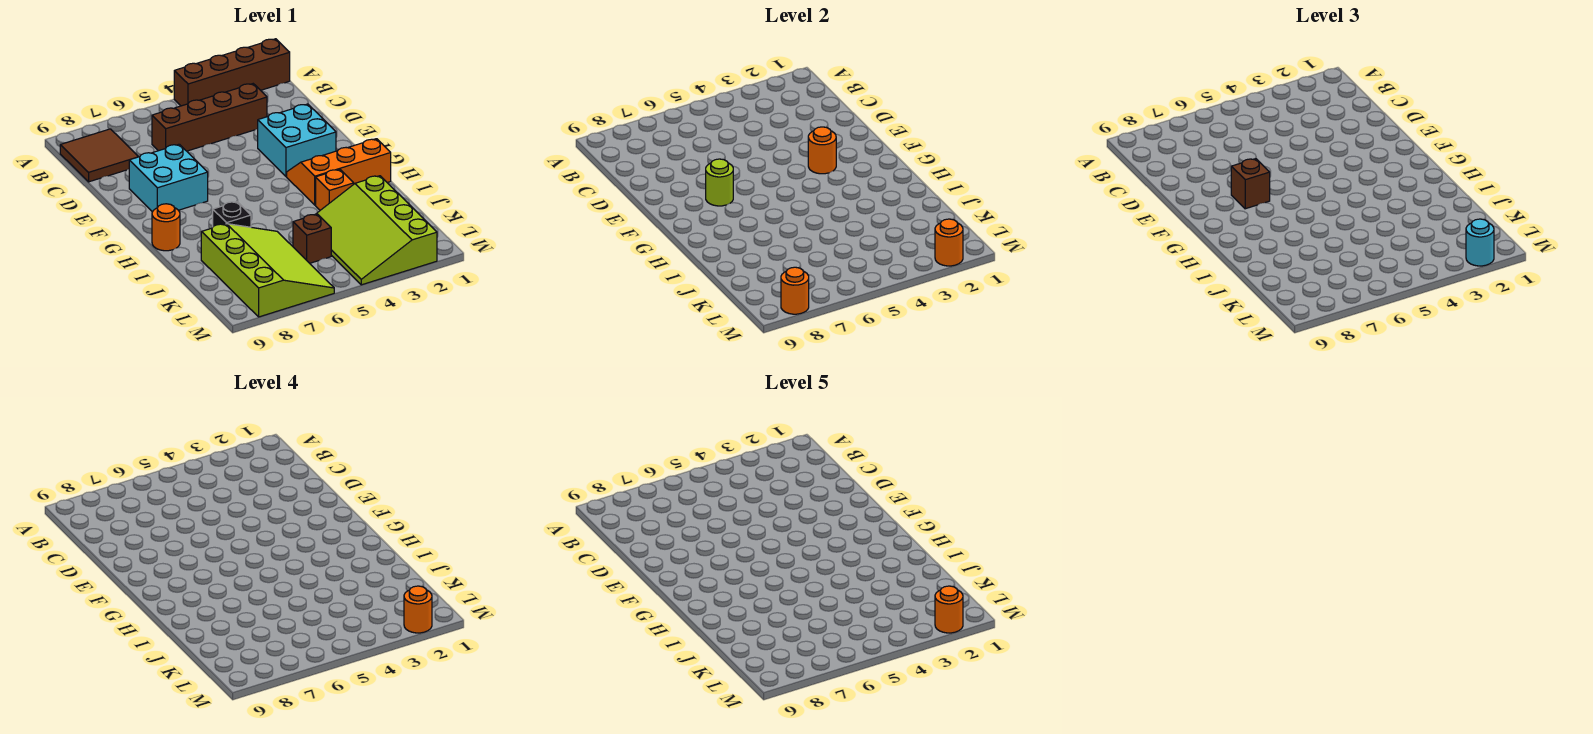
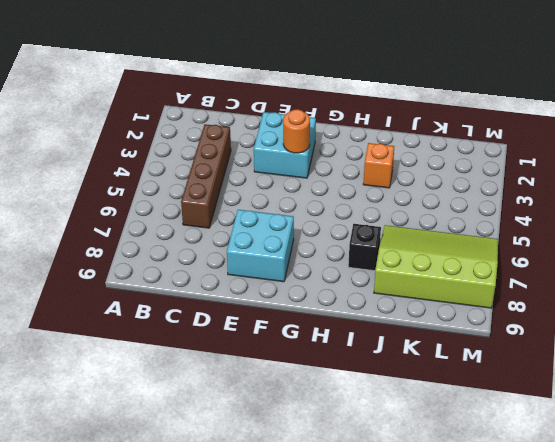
none -> brown brick A1:A4 level 1
none -> brown tile B8:C9 level 1
none -> orange slope G1:H3 level 1 top H

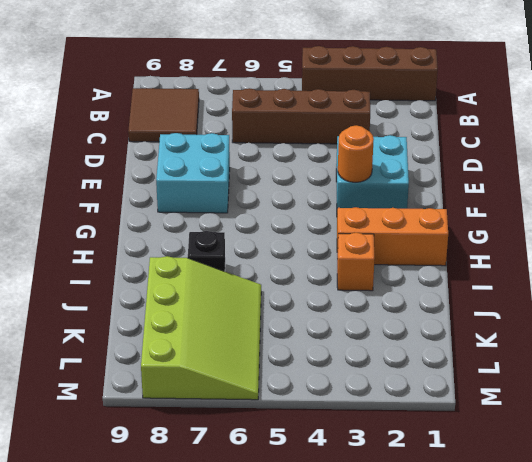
none -> orange round brick H9 level 1
none -> lime slope J2:M4 level 1 top 2
none -> brown brick K5 level 1

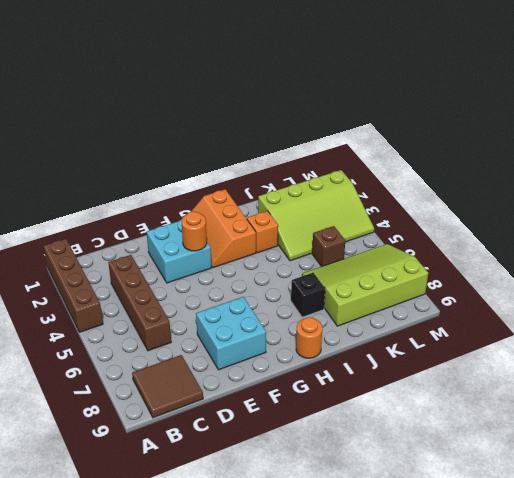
none -> lime round brick F7 level 2
none -> orange round brick M2 level 2
none -> orange round brick M8 level 2

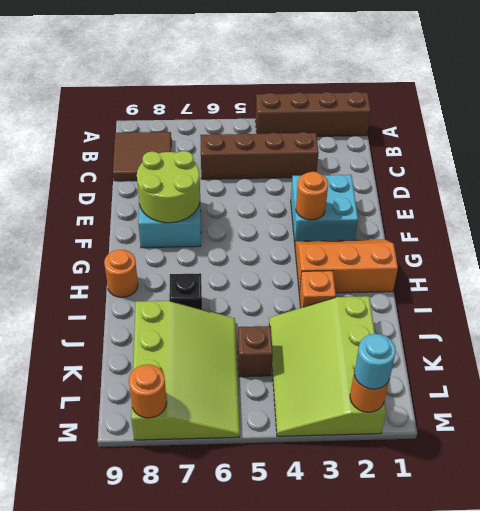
lime round brick E7:F8 level 2 -> lime round brick F7 level 2
none -> brown brick F7 level 3
none -> orange round brick M2 level 4
none -> orange round brick M2 level 5

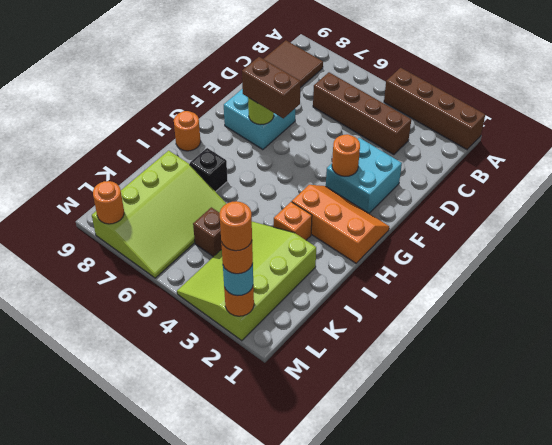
brown brick F6:F7 level 3 -> brown brick F7 level 3

